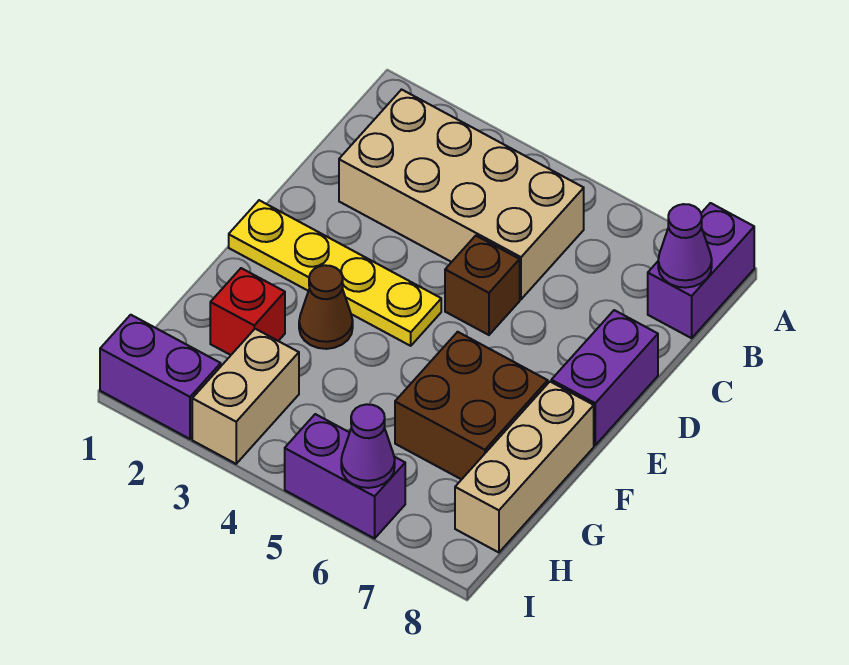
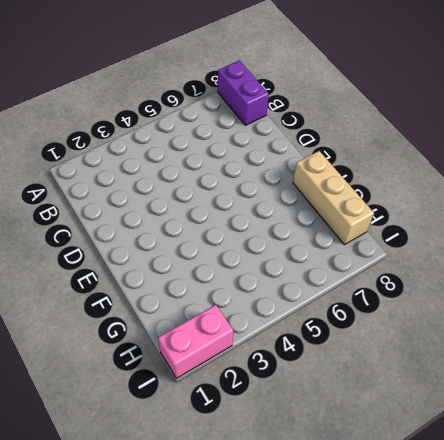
pink brick I1:I2 level 1 -> purple brick I1:I2 level 1
none -> tan brick B2:C5 level 1
none -> brown brick D5 level 1
none -> purple brick D8:E8 level 1

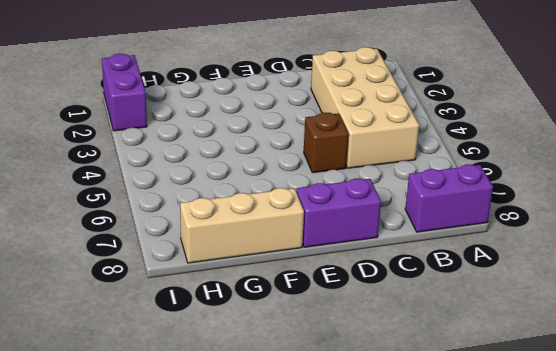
none -> yellow plate E1:E4 level 1
none -> brown cone F3 level 1
none -> brown brick F6:G7 level 1

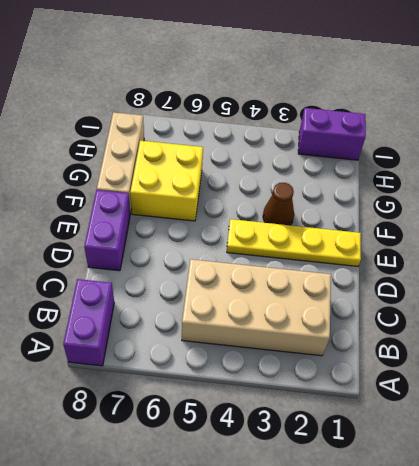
yellow brick F6:G7 level 1 -> brown brick F6:G7 level 1
none -> brown brick D5 level 1
none -> red brick G2 level 1
none -> tan brick H3:I3 level 1

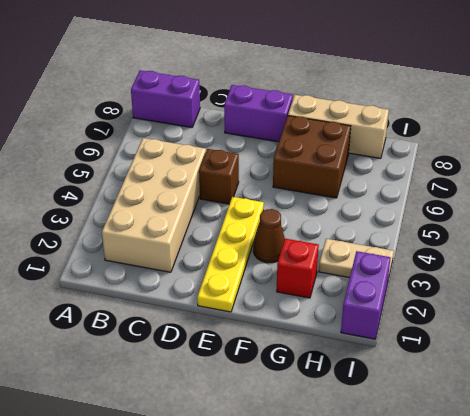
tan plate H3:I3 level 1 -> tan brick H3:I3 level 1
none -> purple brick I5:I6 level 1
none -> purple cone B8 level 2
none -> purple cone I6 level 2

